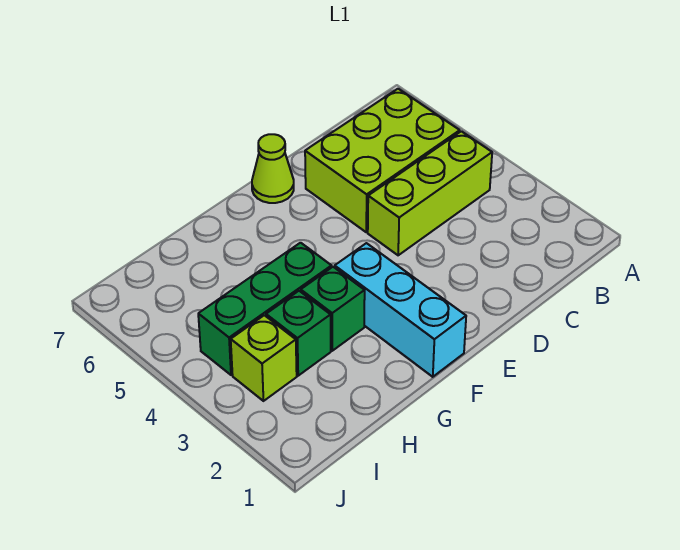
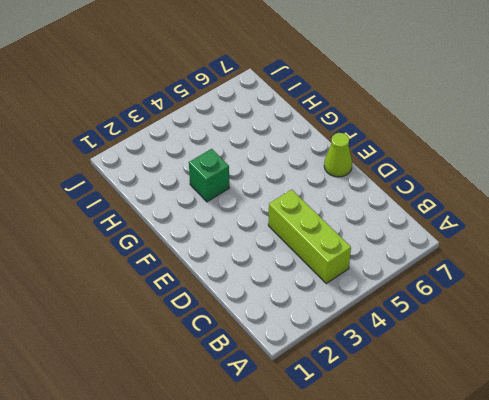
none -> lime brick B5:D6 level 1
none -> cyan brick F1:F3 level 1

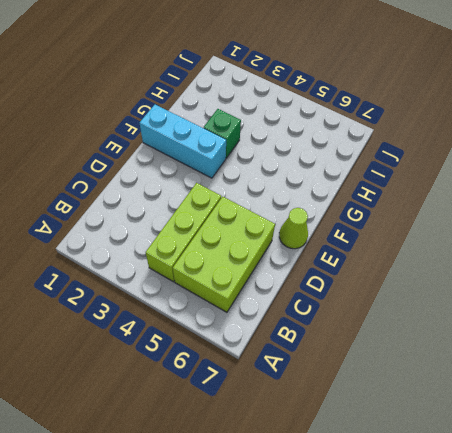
none -> green brick G4:I4 level 1
none -> green brick H3 level 1

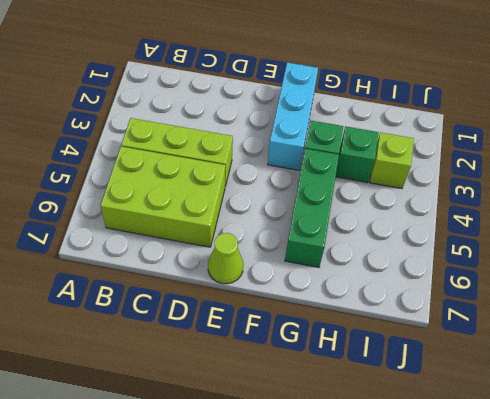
green brick G4:G6 level 1 -> green brick G4:I4 level 1

